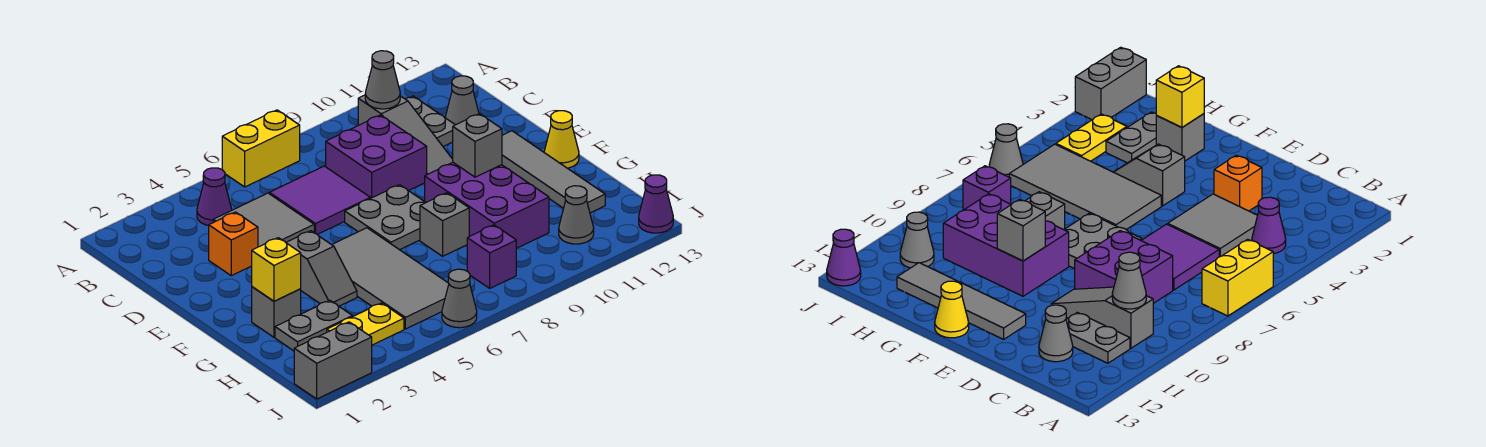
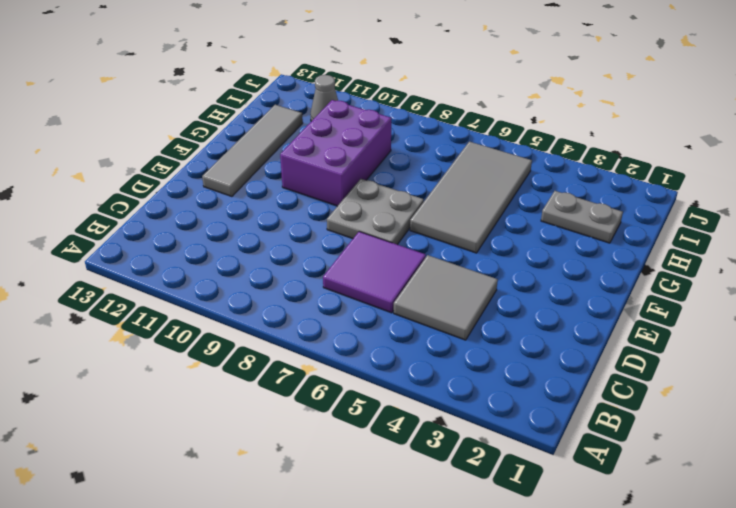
none -> yellow brick A6:A7 level 1
none -> purple cone B4 level 1
none -> grey slope B10:D10 level 1 top B

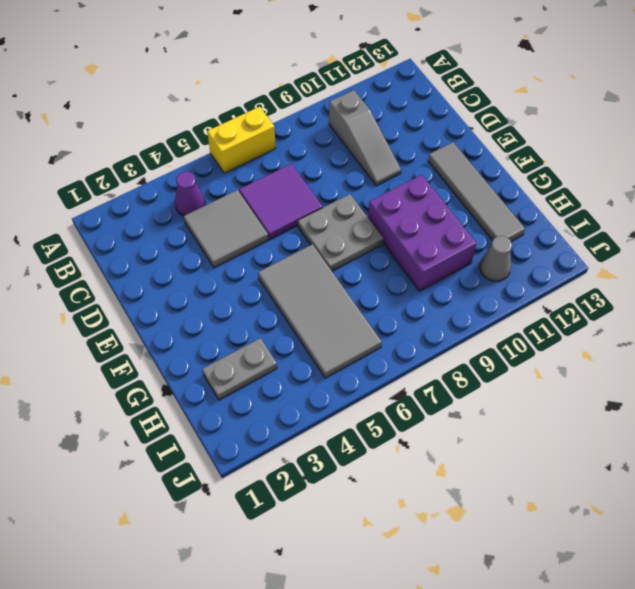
none -> grey plate B11:C11 level 1
none -> purple brick C8:D9 level 1
none -> grey cone C12 level 1

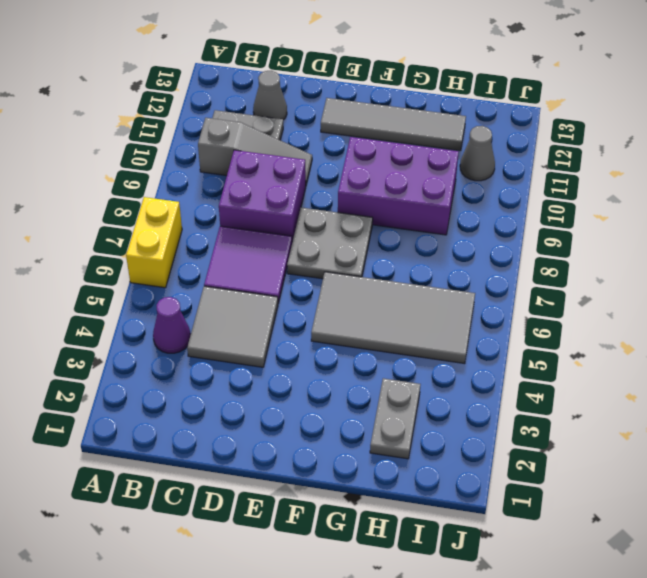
none -> orange brick D3 level 1
none -> grey slope F4:G4 level 1 top F
none -> yellow cone F13 level 1

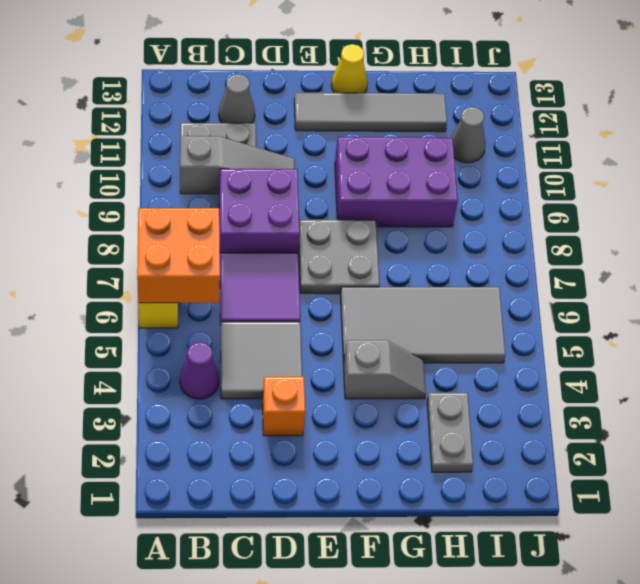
orange brick A6:B7 level 2 -> none
none -> grey brick G2 level 1
none -> grey brick G8 level 1
none -> yellow plate I3:I4 level 1

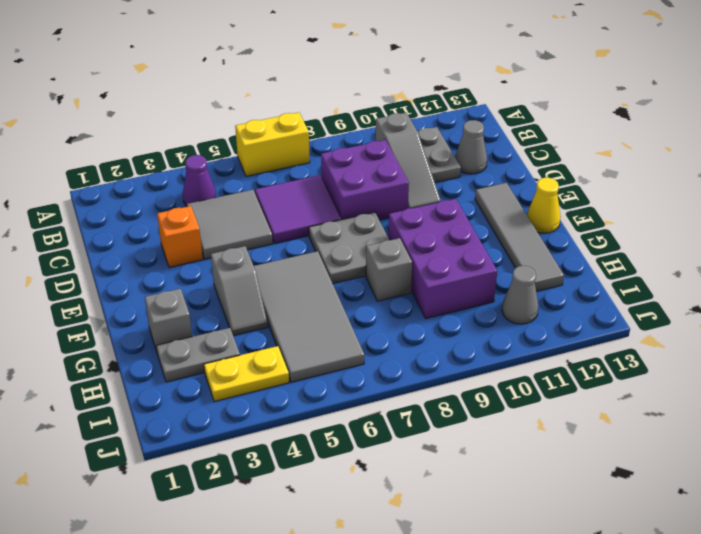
none -> purple brick I8 level 1
none -> grey brick J1:J2 level 1
none -> grey cone J6 level 1

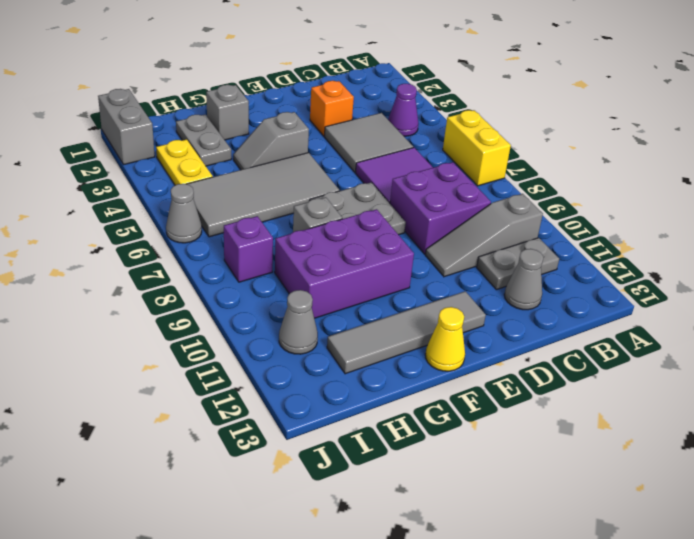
none -> purple cone J13 level 1
none -> grey cone B10 level 2
none -> grey brick F10 level 2

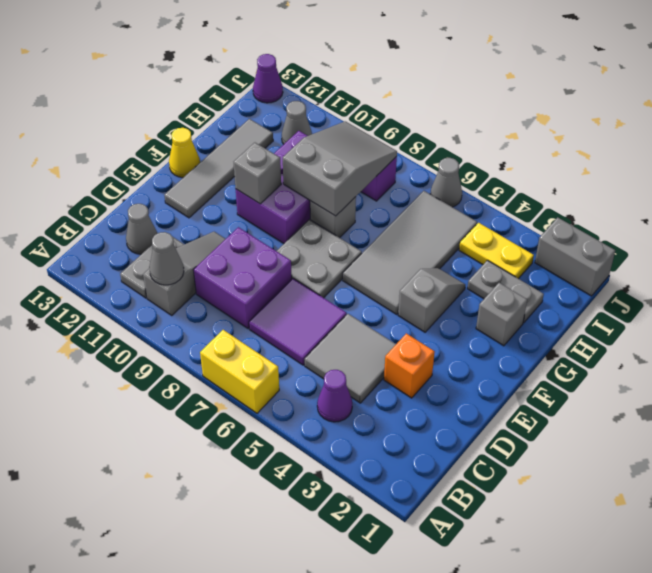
grey slope G8:I9 level 2 top G -> none
none -> yellow brick G2 level 2

